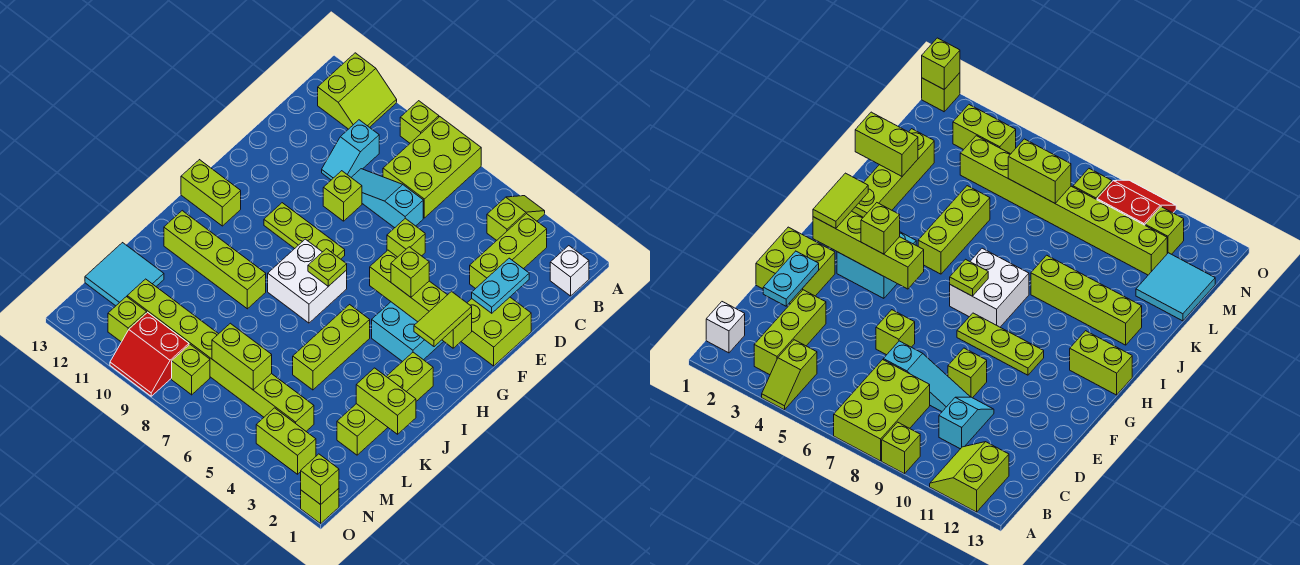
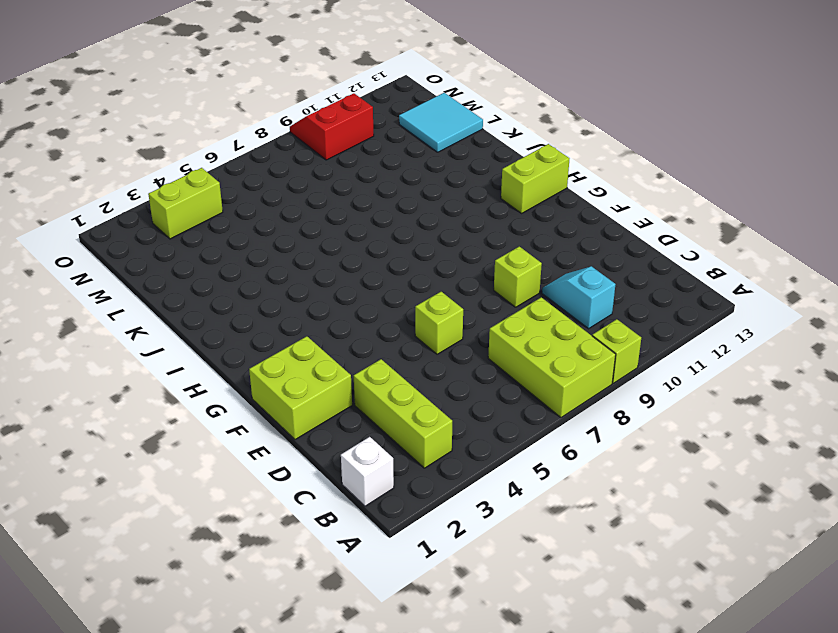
none -> lime slope A4:B4 level 1 top B
none -> lime slope A11:B12 level 1 top 12
none -> cyan slope D7:D9 level 1 top 7
none -> cyan brick G3:H4 level 1

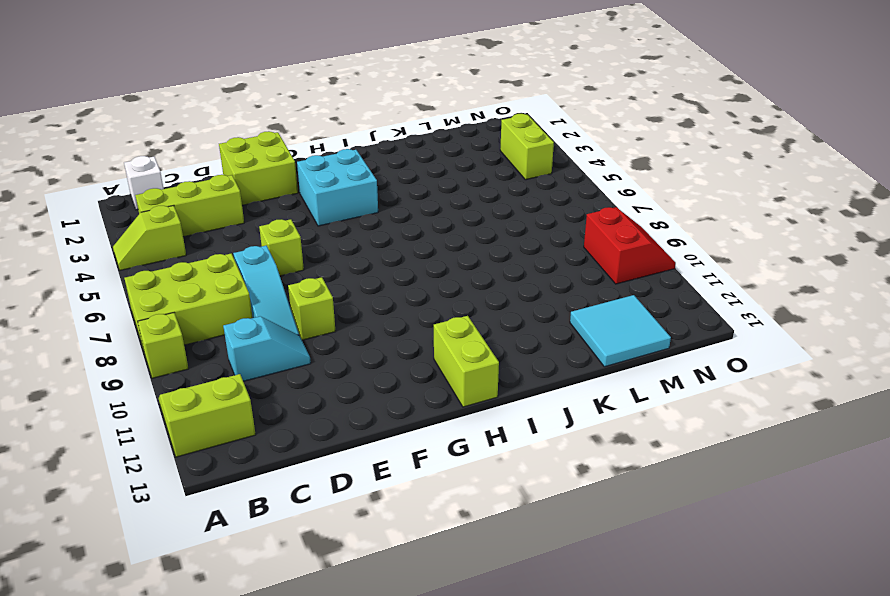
none -> lime plate G8:G10 level 1
none -> white brick H7:I8 level 1
none -> lime brick I2:L2 level 1
none -> lime brick I5:K5 level 1

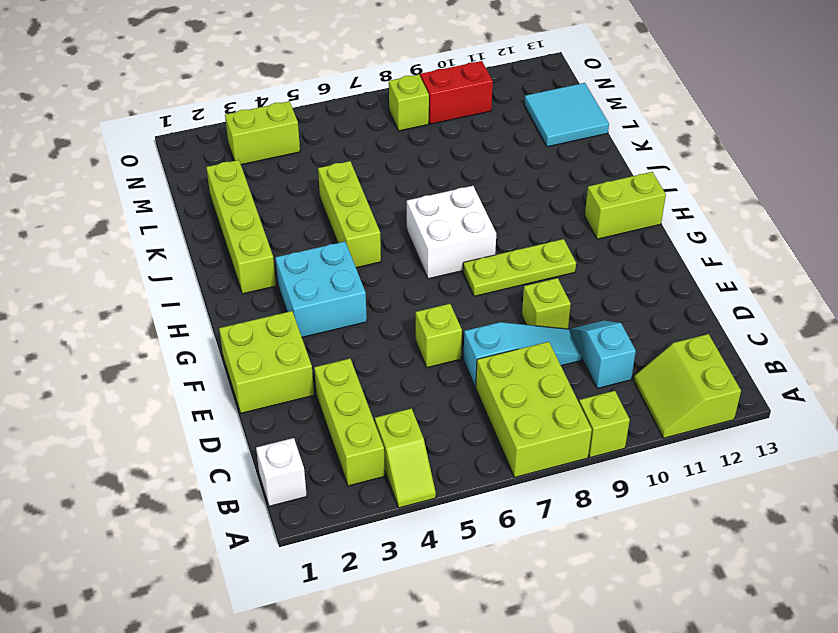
none -> lime brick J9:J12 level 1
none -> lime brick M4:M11 level 1
none -> lime brick N11 level 1
none -> lime brick O1 level 1

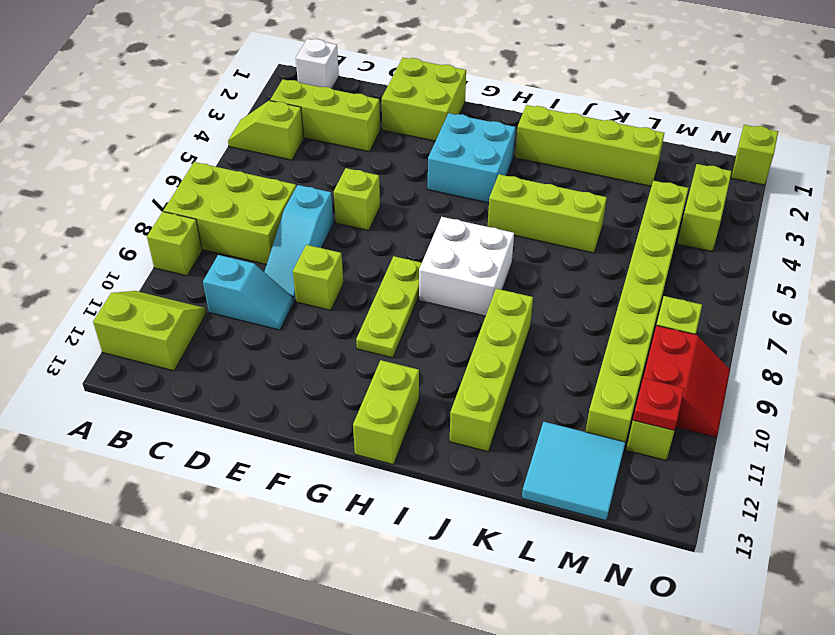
red plate N11 level 2 -> none
none -> cyan plate D2:E2 level 2
none -> lime brick G2:G5 level 2
none -> lime plate H7 level 2
none -> lime brick K1:K2 level 2

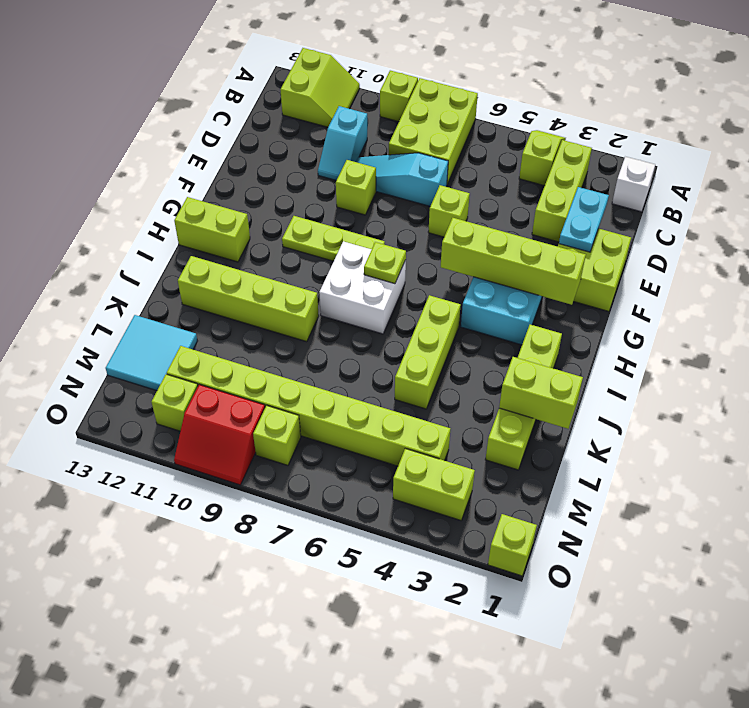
none -> lime brick M6:M7 level 2
none -> lime brick O1 level 2
none -> lime tile G2:H2 level 3
none -> lime brick G4 level 3

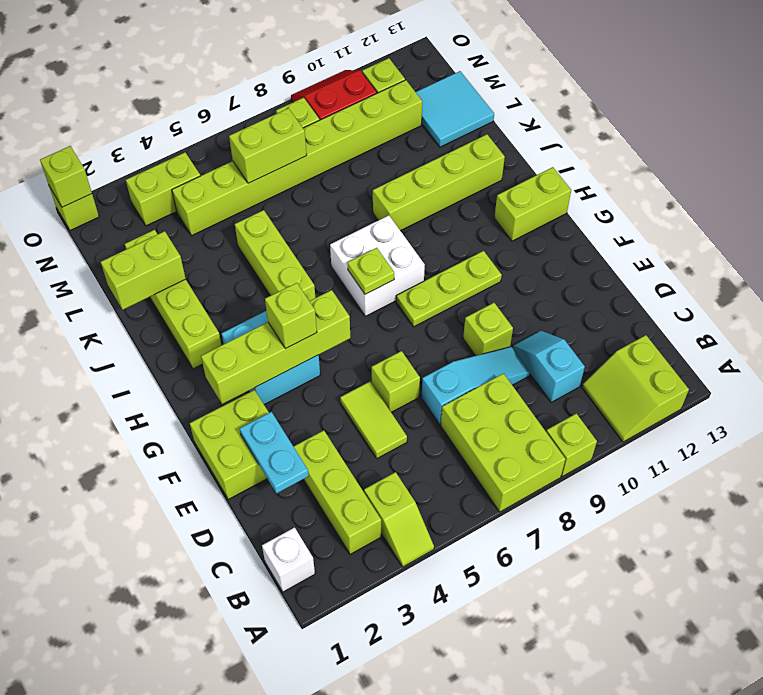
lime tile D5:E5 level 1 -> lime tile G2:H2 level 3

